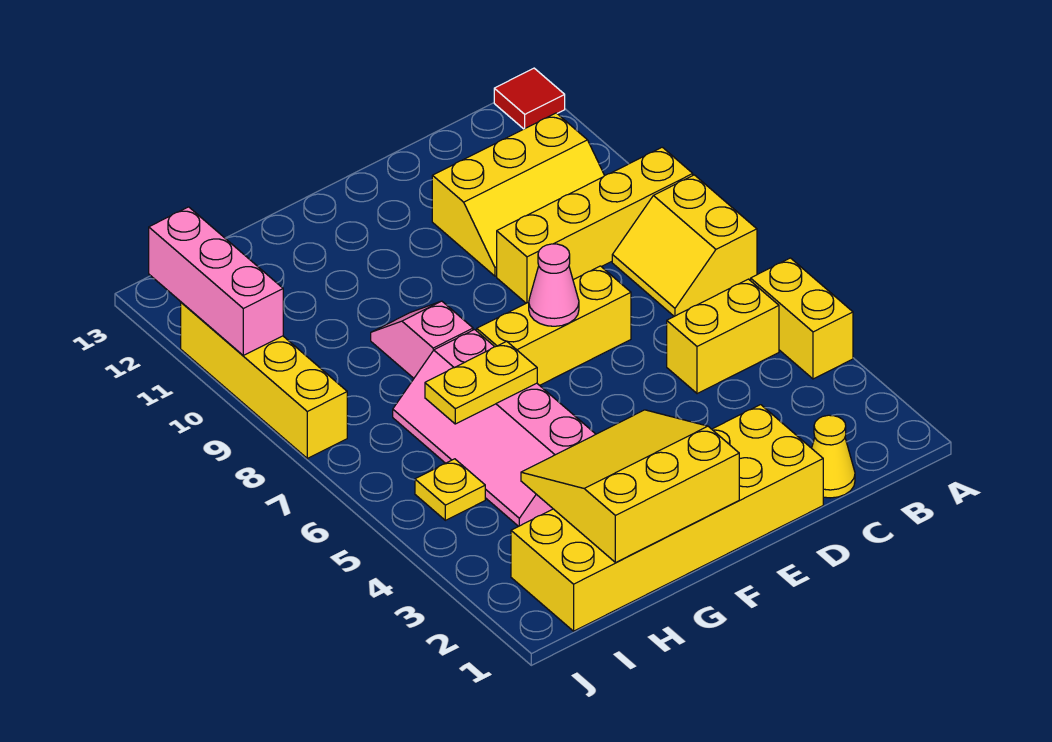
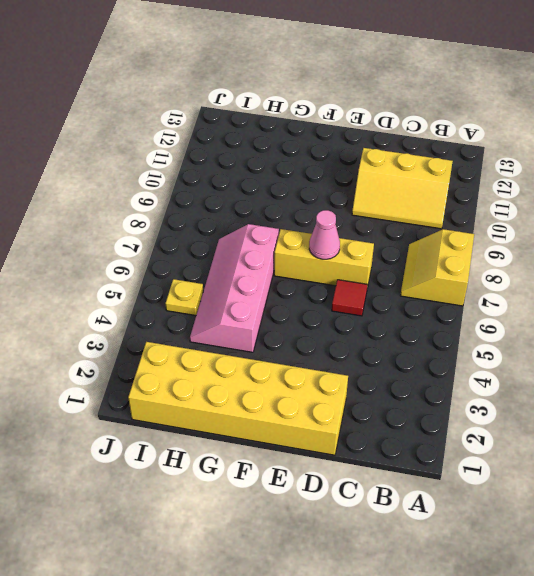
red tile D6 level 1 -> red tile A13 level 1
none -> yellow brick A4:A5 level 1
none -> yellow brick A9:D9 level 1
none -> yellow brick B5:C5 level 1

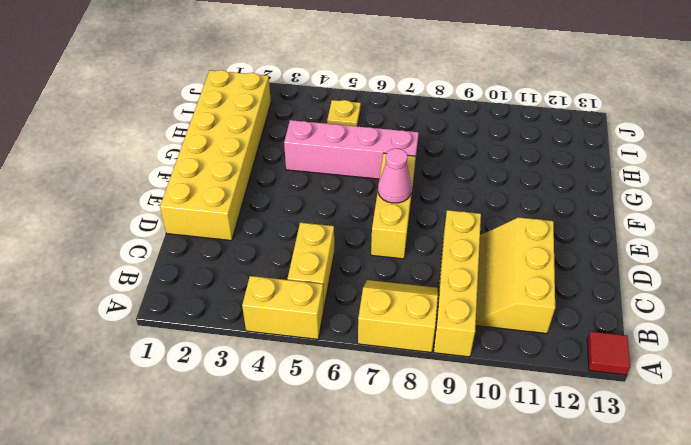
none -> yellow cone C1 level 1
none -> pink slope G8:G9 level 1 top 8
none -> yellow brick J8:J11 level 1

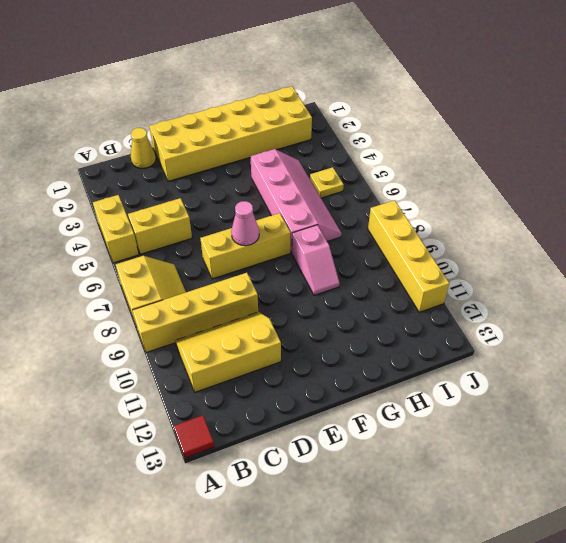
none -> yellow slope F1:H3 level 2 top 1
none -> yellow plate G6:H6 level 2
none -> pink brick J10:J12 level 2

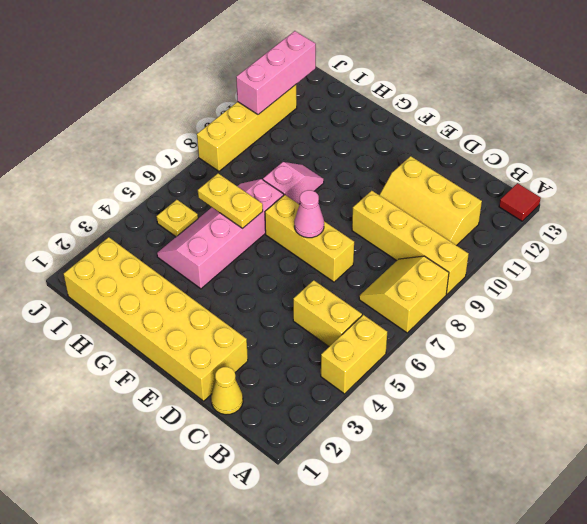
none -> yellow slope F1:H3 level 2 top 1

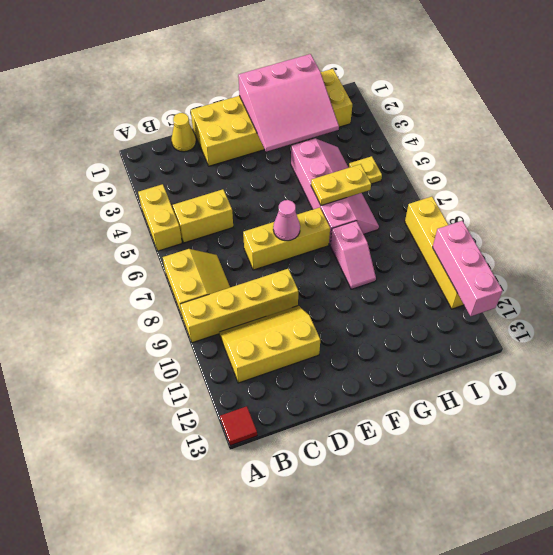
pink slope F1:H3 level 2 top 1 -> yellow slope F1:H3 level 2 top 1

